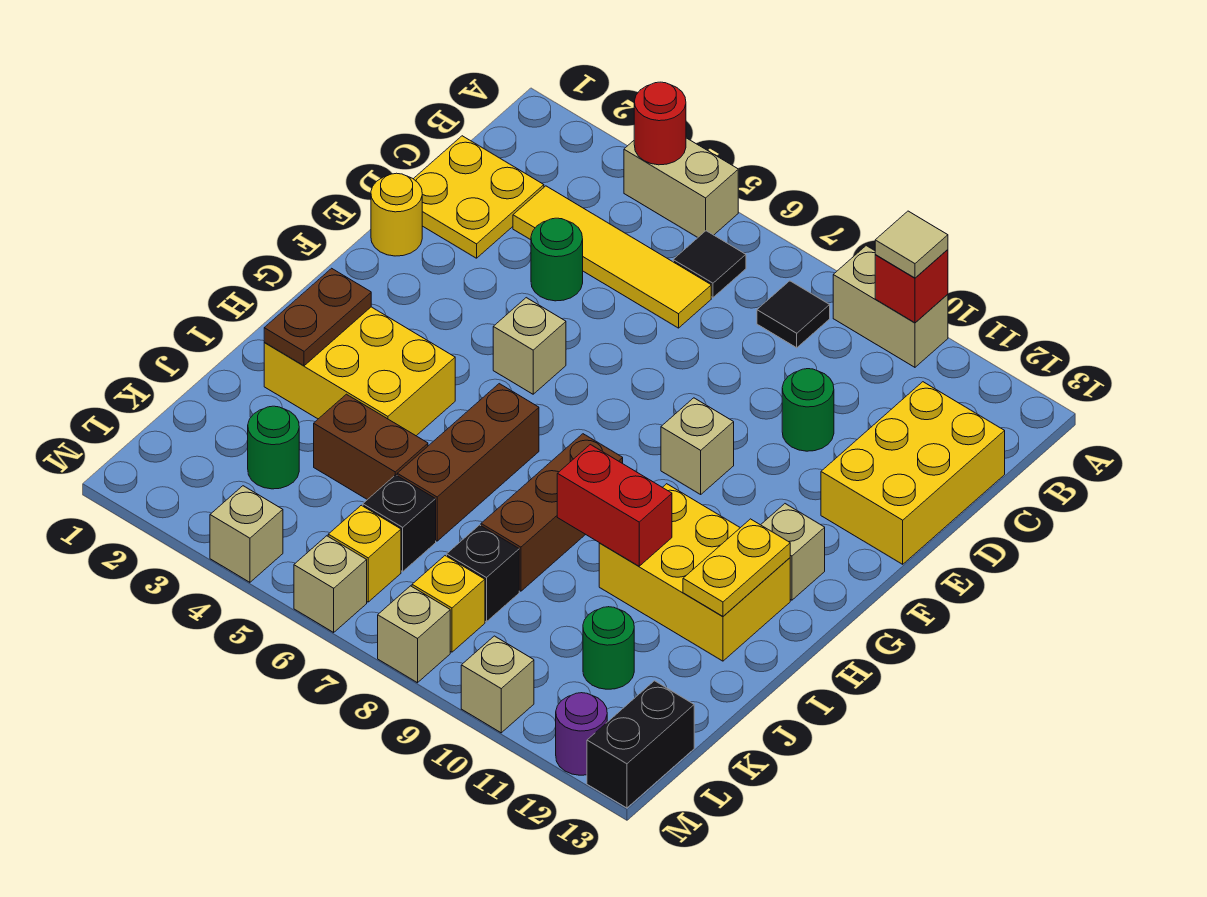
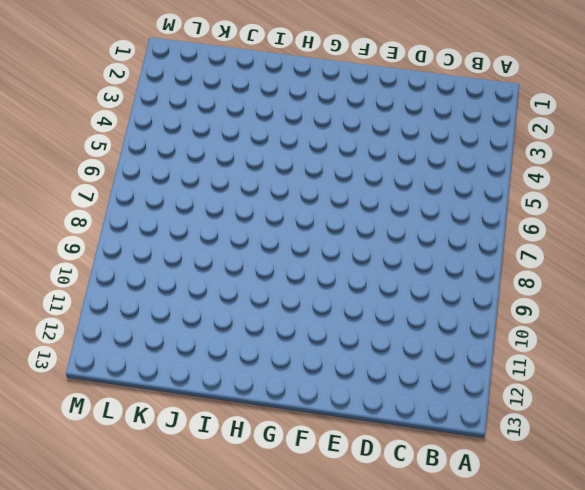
none -> tan brick A4:A5 level 1
none -> tan brick A9:A10 level 1
none -> black tile B6 level 1
none -> black tile B8 level 1

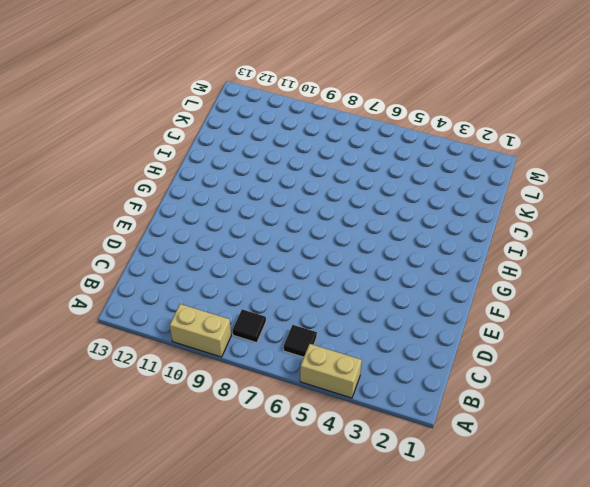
none -> yellow plate C1:D2 level 1
none -> yellow tile C3:C6 level 1
none -> yellow brick C12:E13 level 1
none -> green round brick D4 level 1

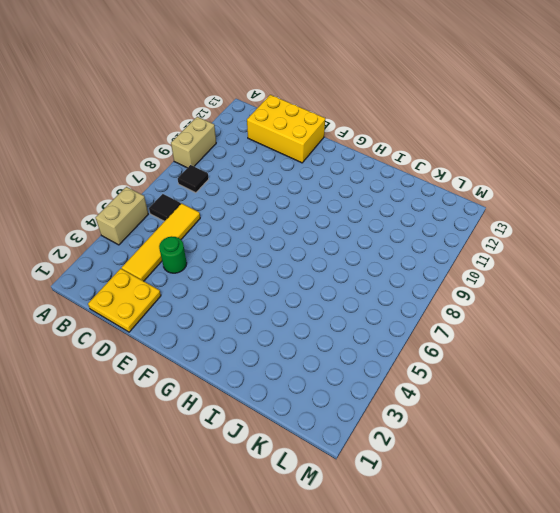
none -> green round brick D10 level 1
none -> yellow round brick E1 level 1
none -> tan brick F5 level 1
none -> tan brick F9 level 1

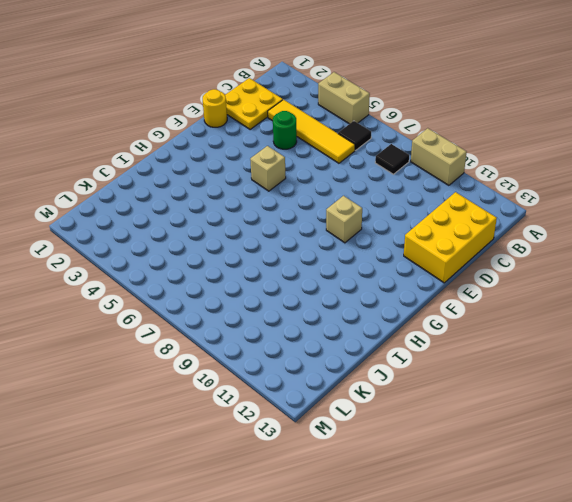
none -> green round brick D10 level 1
none -> tan brick G12 level 1
none -> yellow brick H2:I4 level 1
none -> brown brick H6:J6 level 1

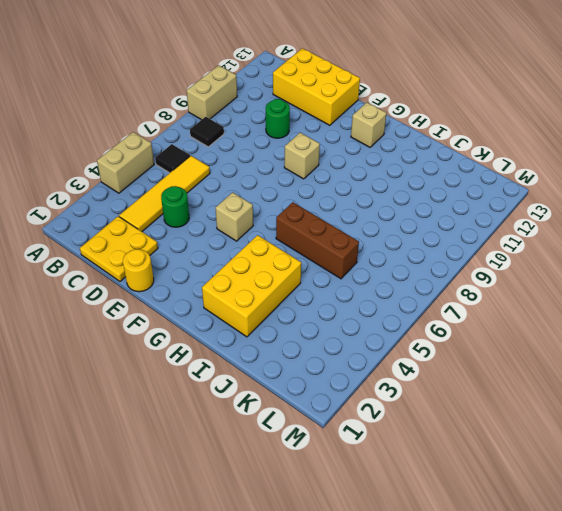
none -> brown brick H8:J8 level 1
none -> yellow brick H10:I12 level 1
none -> brown brick J4:J5 level 1
none -> green round brick K3 level 1

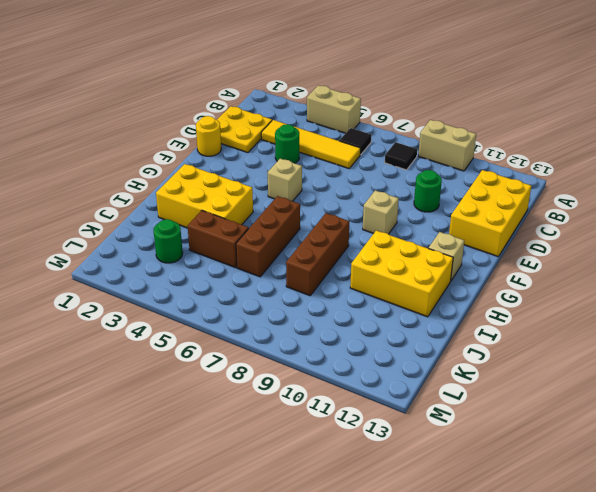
none -> black brick K6 level 1
none -> black brick K8 level 1
none -> green round brick K11 level 1
none -> yellow brick L6 level 1

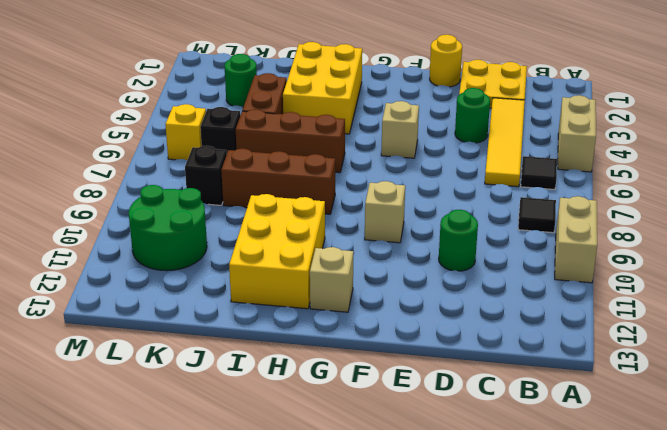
green round brick K10:L11 level 1 -> green round brick K11 level 1
none -> yellow brick C12:E13 level 1
none -> yellow brick L8 level 1
none -> black brick L13:M13 level 1
none -> tan brick M4 level 1

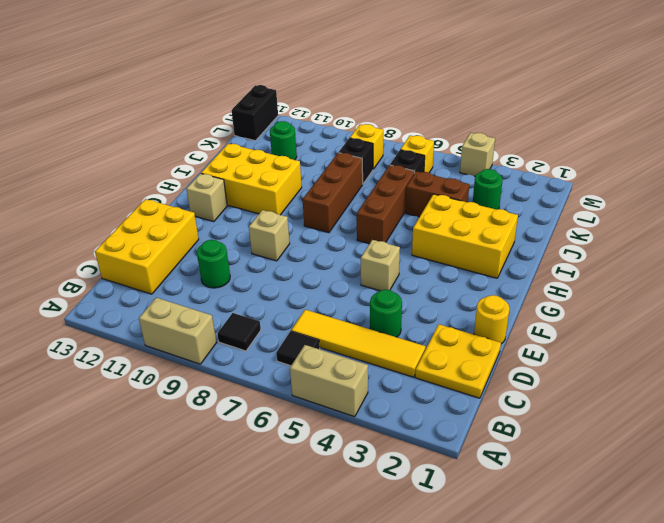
none -> tan brick M6 level 1
none -> tan brick M8 level 1
none -> tan brick M10 level 1
none -> purple round brick M12 level 1

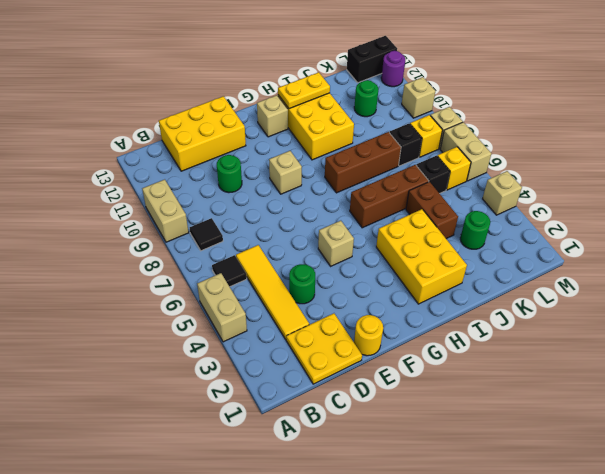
tan brick M6:M7 level 1 -> tan brick M6 level 1
none -> red round brick A4 level 2
none -> red brick A10 level 2
none -> brown plate H2:I2 level 2
none -> red brick I9:I10 level 2

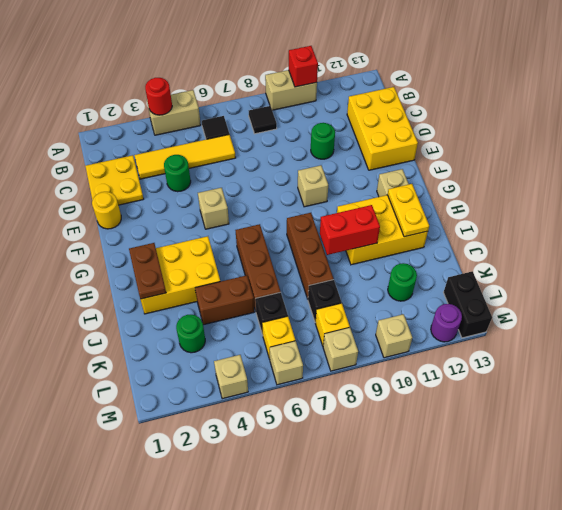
none -> tan tile A10 level 3

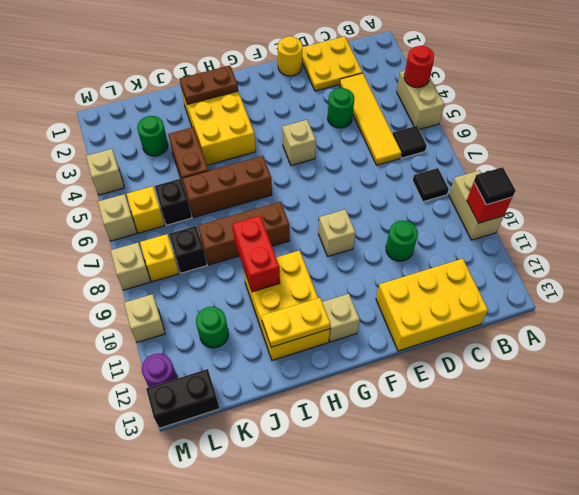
black tile A10 level 3 -> tan tile A10 level 3

